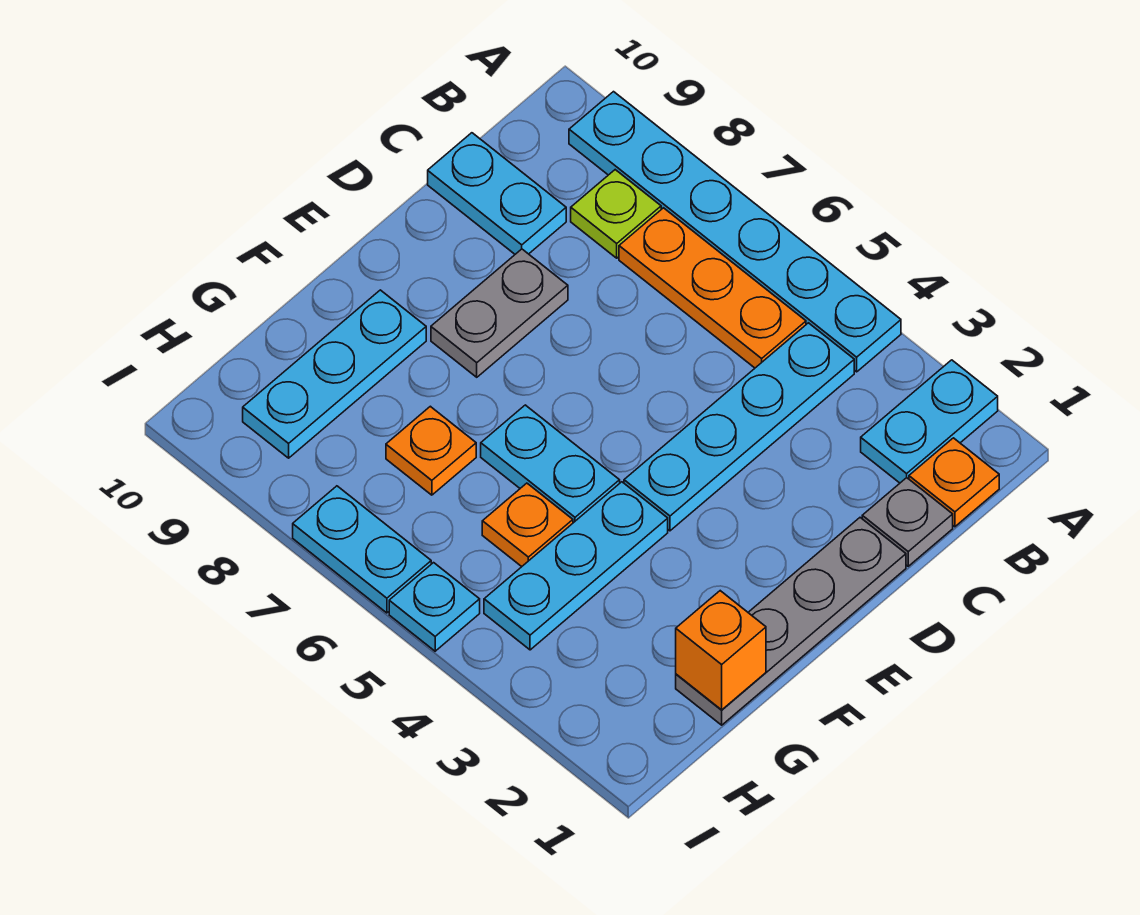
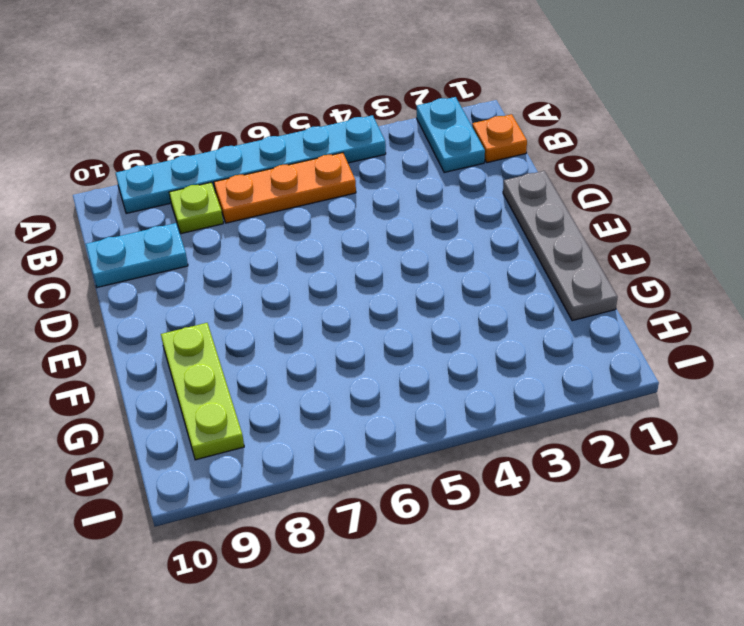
lime plate F9:H9 level 1 -> cyan plate F9:H9 level 1
none -> cyan plate B4:E4 level 1
none -> grey plate C1 level 1
none -> grey plate D8:E8 level 1

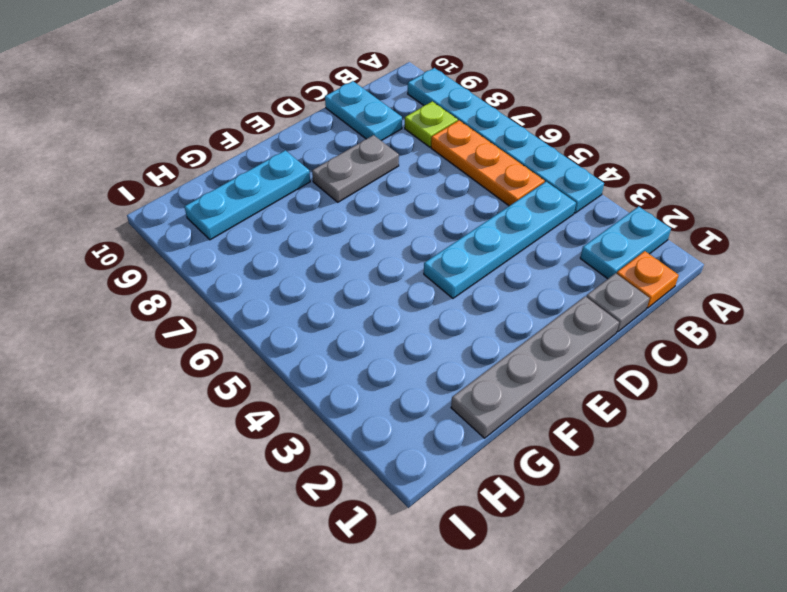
none -> cyan plate F4:H4 level 1
none -> cyan plate F5:F6 level 1
none -> orange plate G5 level 1

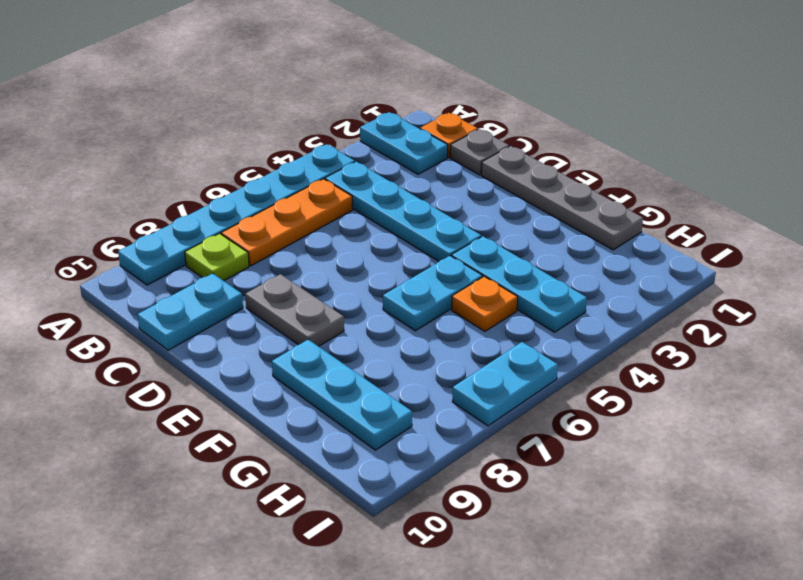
none -> orange plate G7 level 1
none -> cyan plate I5 level 1
none -> orange brick G1 level 2

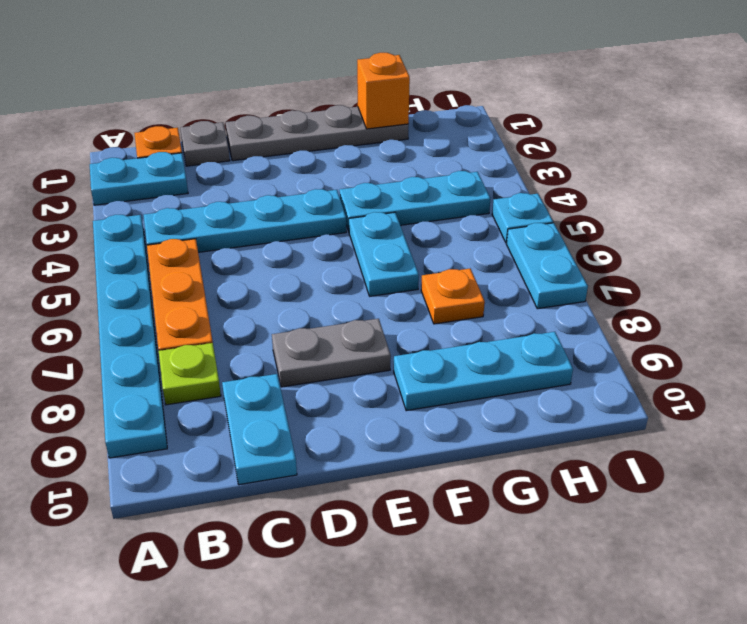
none -> orange plate G5 level 1

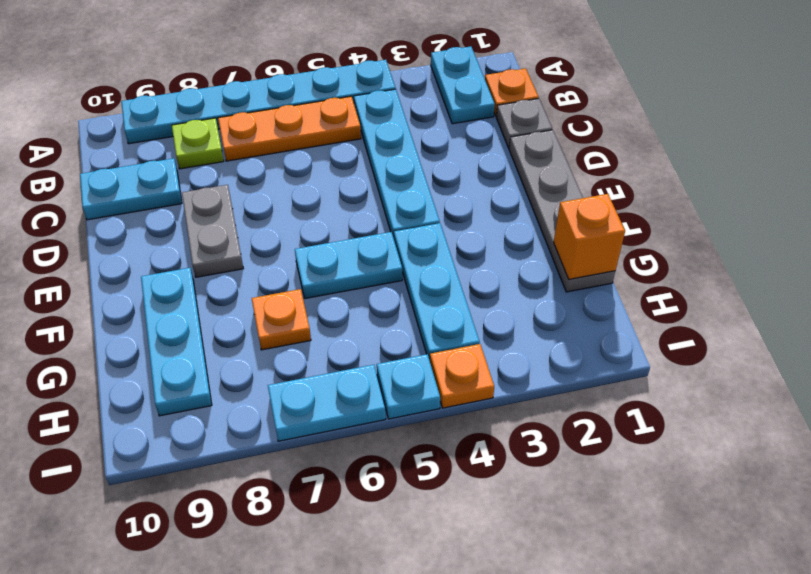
orange plate I4 level 1 -> orange plate G5 level 1

